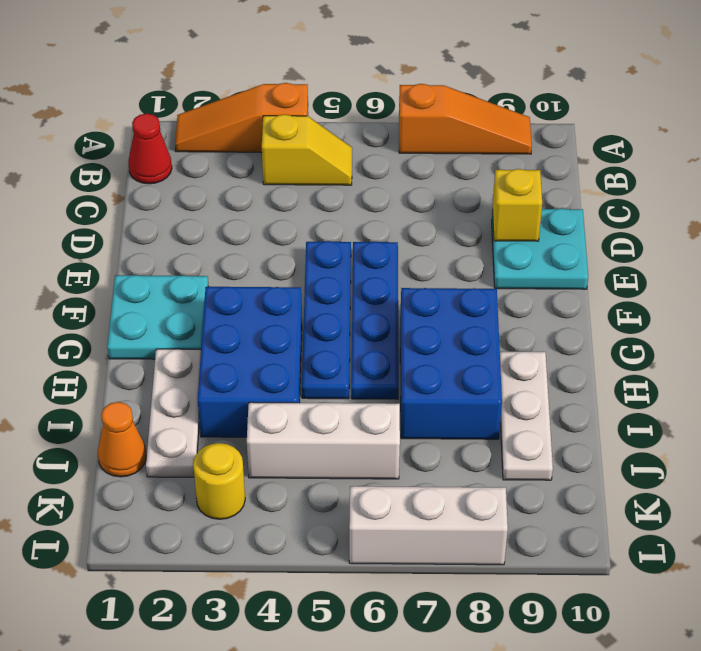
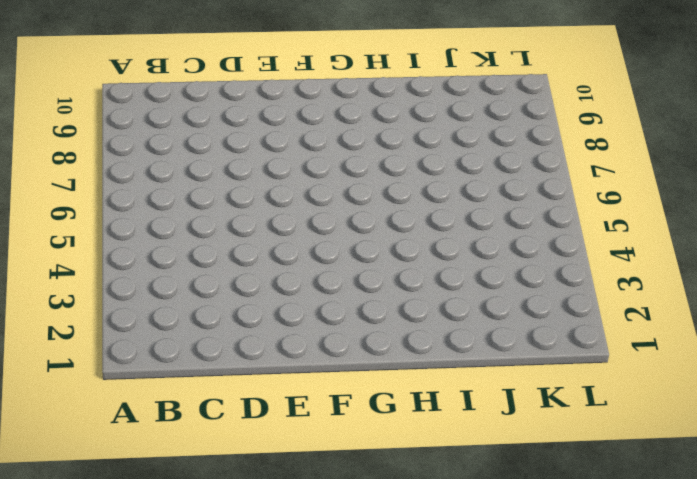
none -> orange slope A2:A4 level 1 top 4
none -> orange slope A7:A9 level 1 top 7
none -> red cone B1 level 1

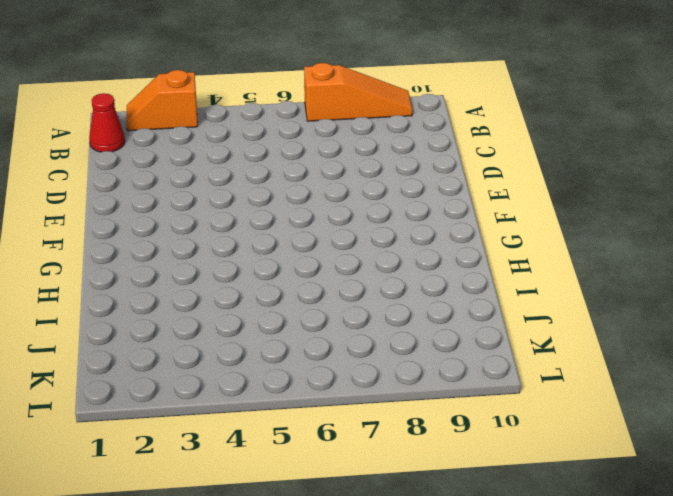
orange slope A2:A3 level 1 top 3 -> orange slope A2:A4 level 1 top 4
none -> yellow slope B4:B5 level 1 top 4
none -> cyan plate D9:E10 level 1
none -> blue plate E5:H5 level 1

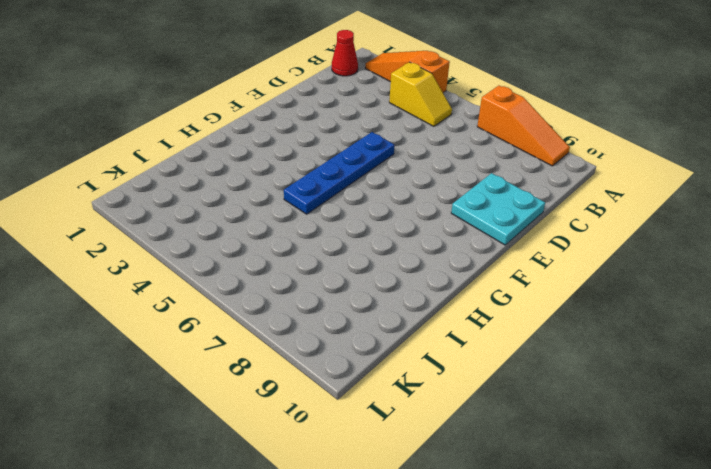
none -> blue plate E6:H6 level 1
none -> cyan plate F1:G2 level 1
none -> blue brick G3:I4 level 1

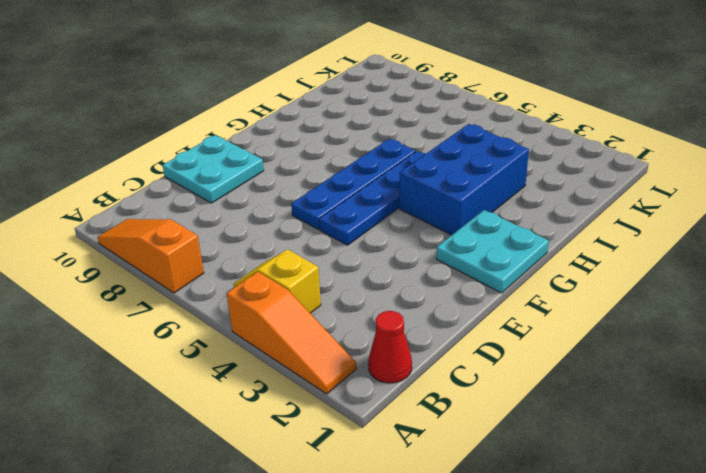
none -> blue brick G7:I8 level 1
none -> white plate H2:J2 level 1
none -> white plate H9:J9 level 1

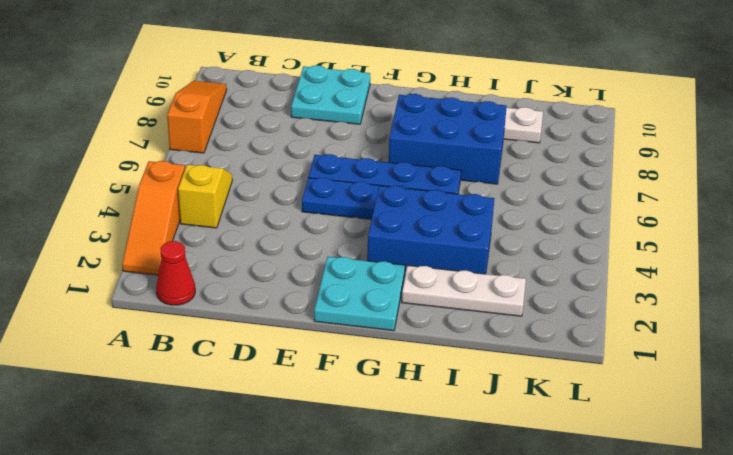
none -> orange cone J1 level 1
none -> white brick J4:J6 level 1
none -> yellow round brick K3 level 1

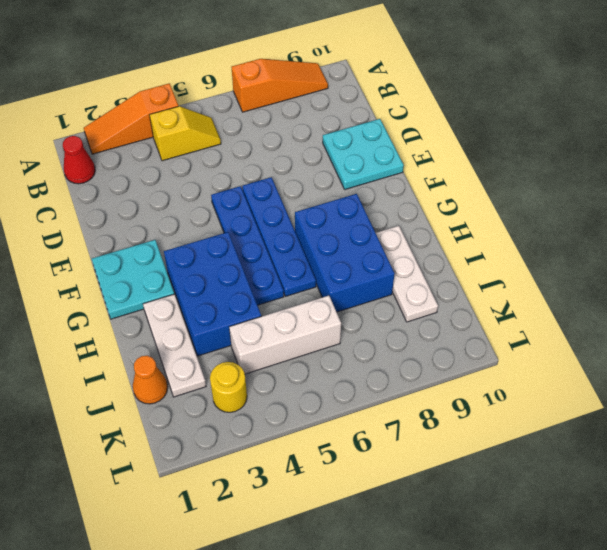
none -> white brick L6:L8 level 1
none -> yellow brick D9 level 2

